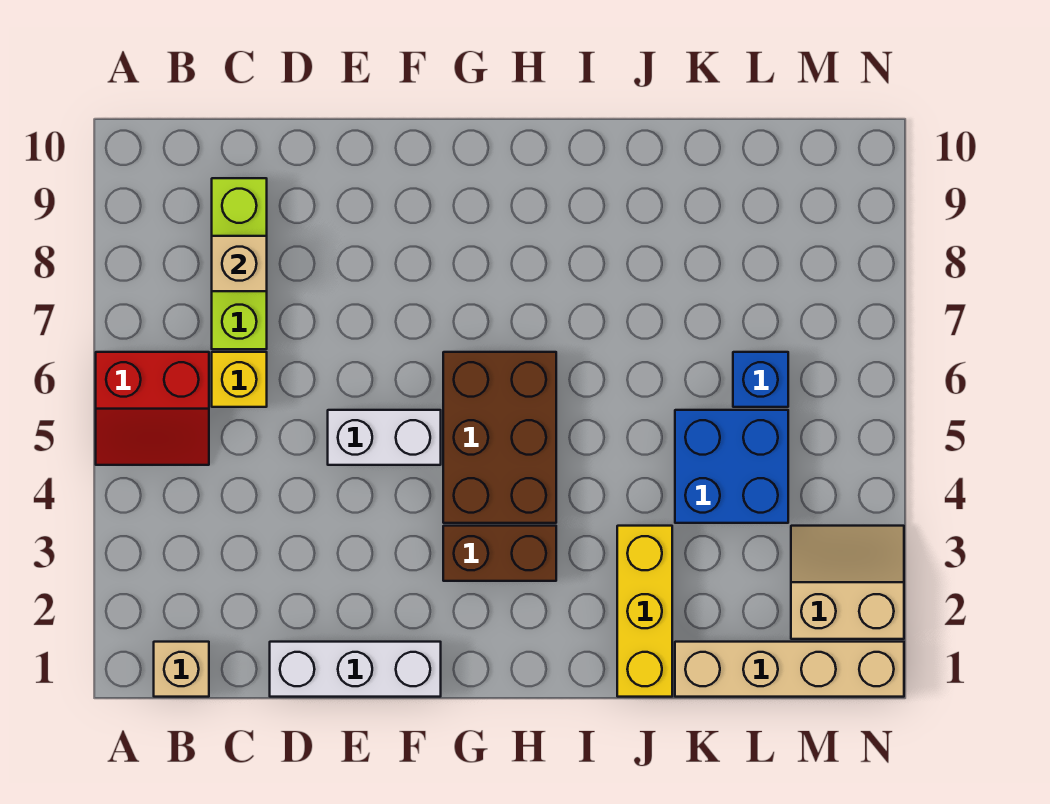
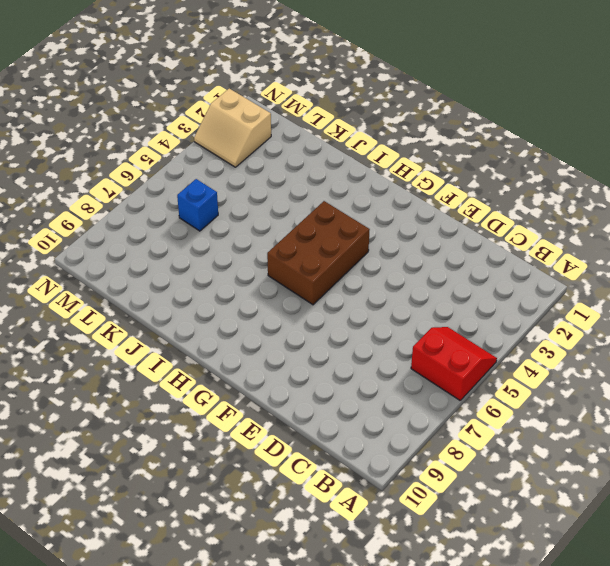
none -> tan brick B1 level 1
none -> yellow brick C6 level 1
none -> lime brick C7:C9 level 1

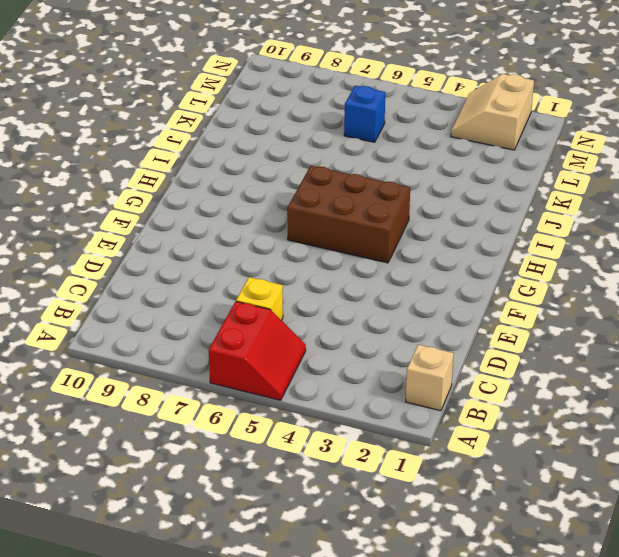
none -> lime brick C7:C9 level 1
none -> white brick D1:F1 level 1
none -> white brick E5:F5 level 1

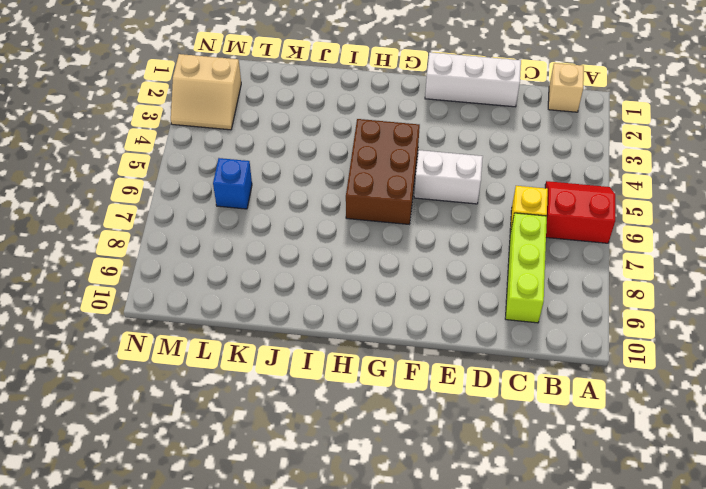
none -> brown brick G3:H3 level 1
none -> yellow brick J1:J3 level 1
none -> tan brick K1:N1 level 1

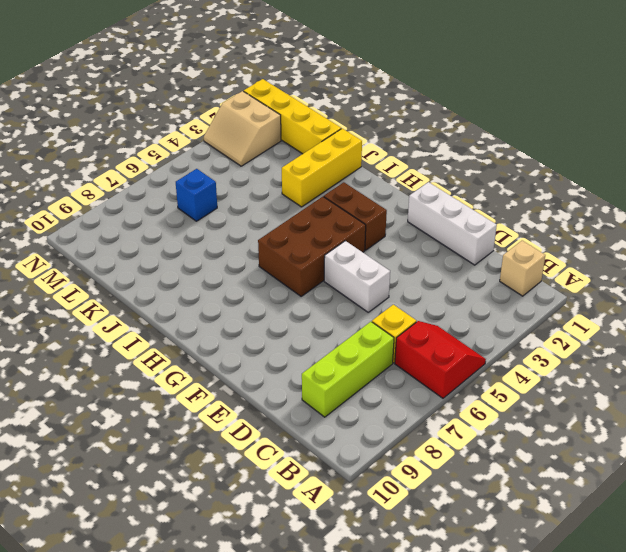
yellow brick K1:N1 level 1 -> tan brick K1:N1 level 1
none -> blue brick K4:L5 level 1
none -> tan brick C8 level 2

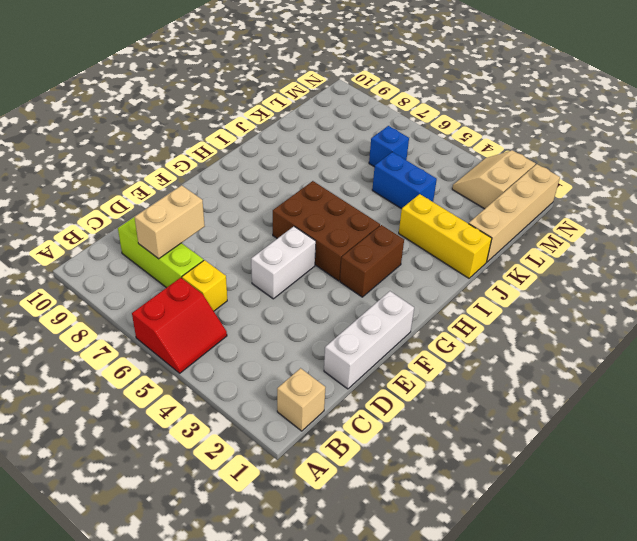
tan brick C8:D8 level 2 -> tan brick C8 level 2
blue brick K4:K5 level 1 -> blue brick K4:L5 level 1

